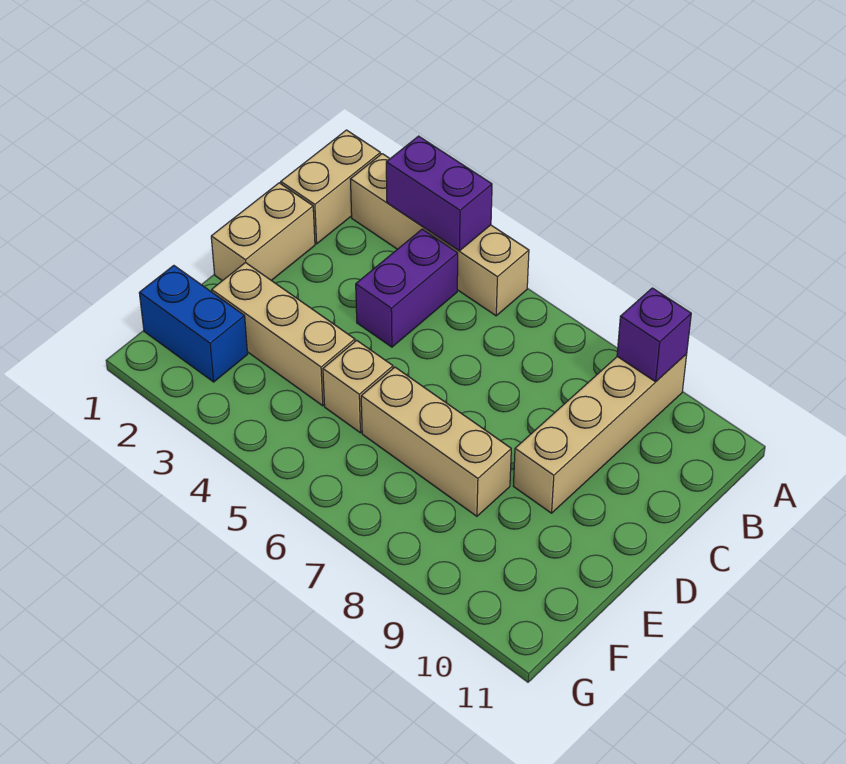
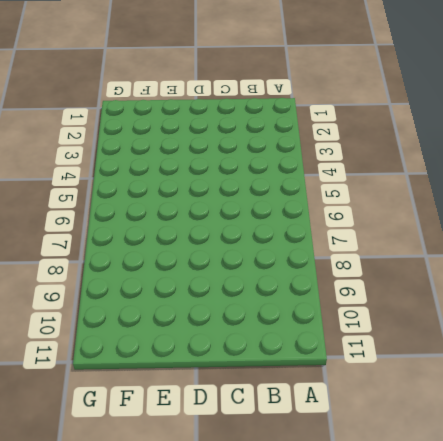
none -> tan brick A1:B1 level 1
none -> tan brick A2:A5 level 1

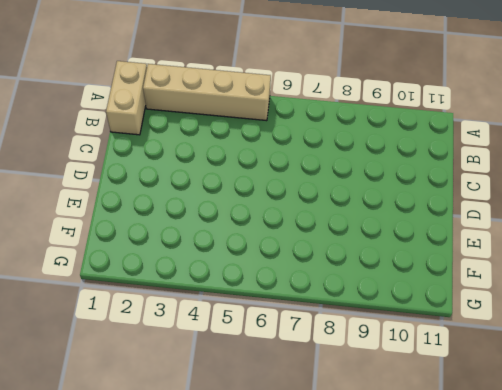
none -> tan brick A9:D9 level 1
none -> purple brick B4:C4 level 1

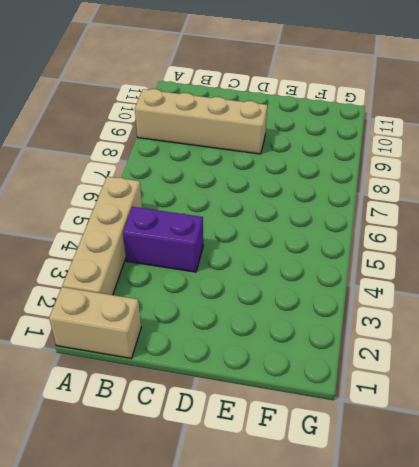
none -> tan brick C1:D1 level 1
none -> tan brick E2:E4 level 1

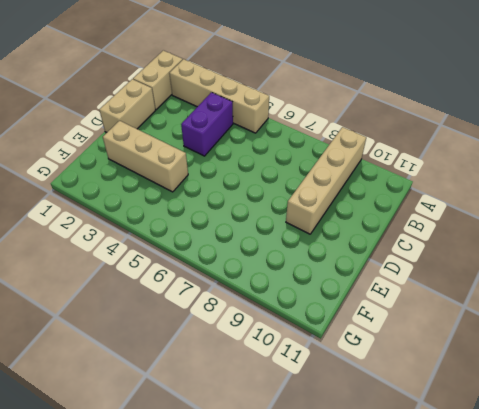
none -> tan brick E5 level 1
none -> tan brick E6:E8 level 1

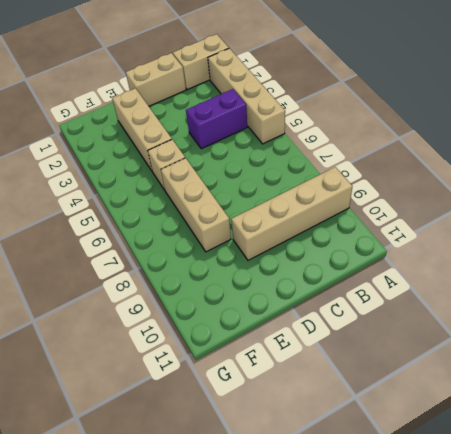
none -> blue brick F1:F2 level 1
none -> purple brick A3:A4 level 2

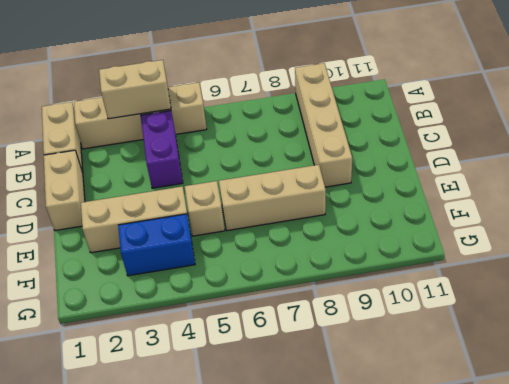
tan brick A3:A4 level 2 -> purple brick A3:A4 level 2
blue brick F3:F4 level 1 -> blue brick F1:F2 level 1
none -> purple brick A9 level 2

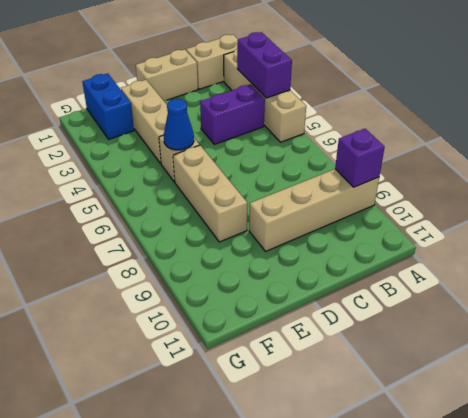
blue cone E5 level 2 -> none

